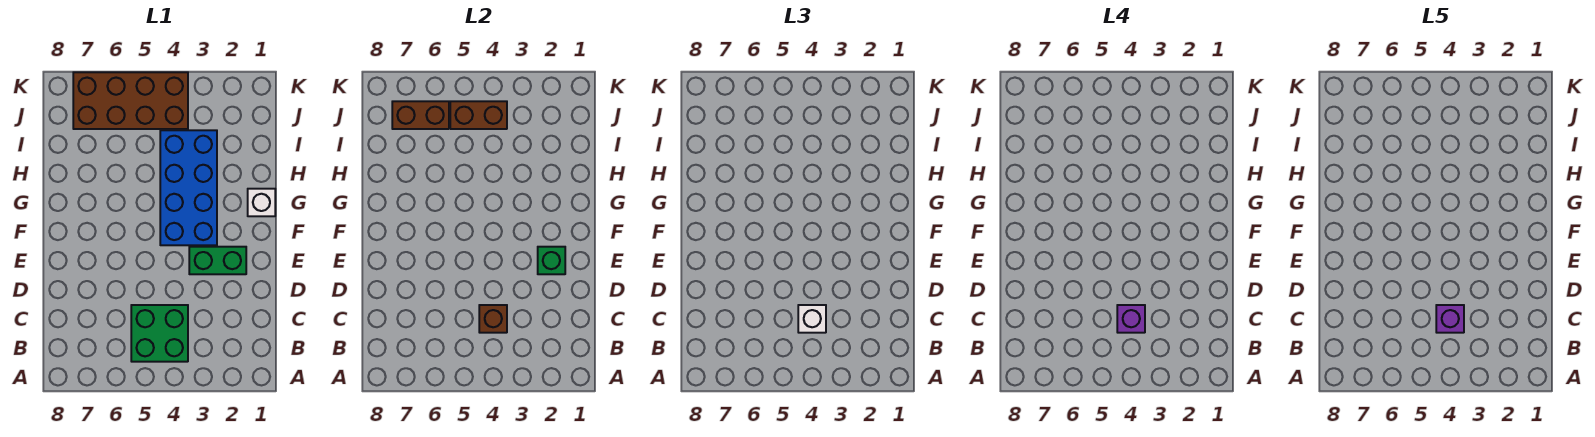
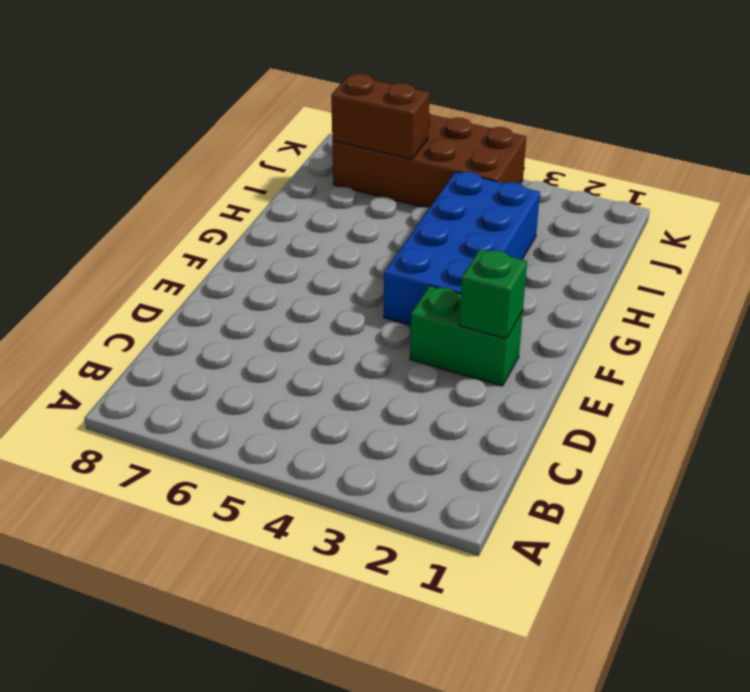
none -> green brick B4:C5 level 1
none -> white brick G1 level 1
none -> brown brick C4 level 2

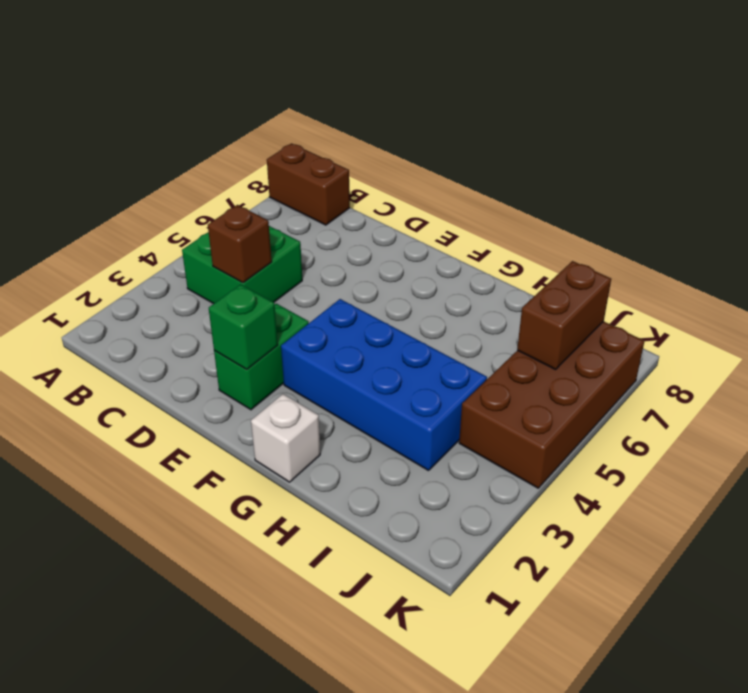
brown brick A8:B8 level 1 -> brown brick J4:J5 level 2
none -> white brick C4 level 3
none -> purple brick C4 level 4
none -> purple brick C4 level 5

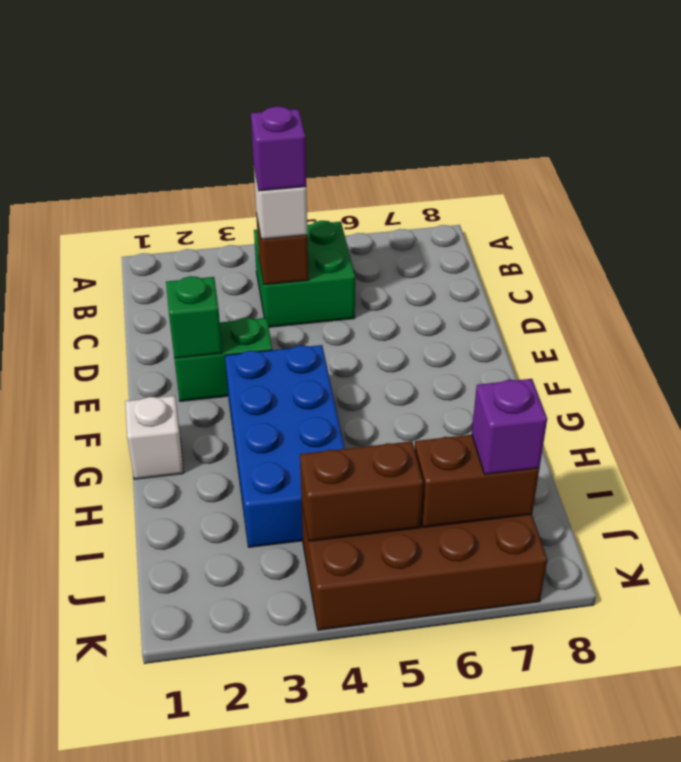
purple brick J7 level 3 -> purple brick C4 level 5

